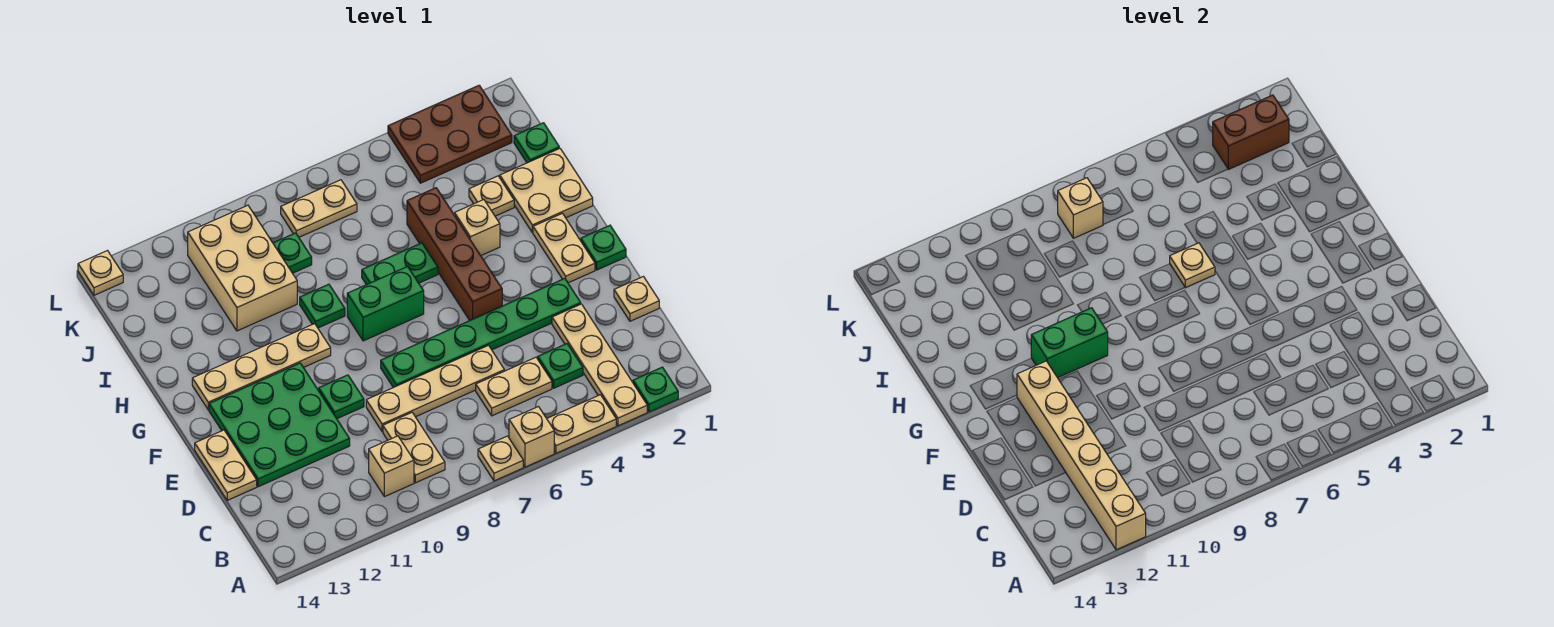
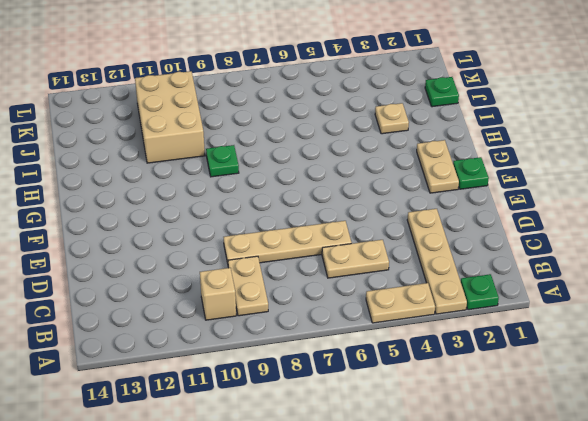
none -> tan brick A6 level 1
none -> tan plate A7 level 1
none -> green plate C4 level 1
none -> tan plate D1 level 1

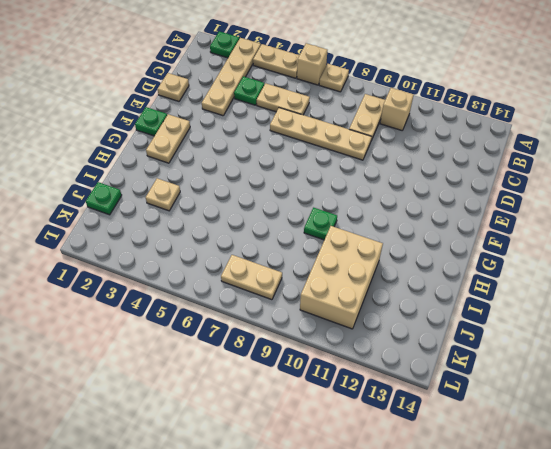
none -> green plate D11:F13 level 1
none -> tan plate D14:E14 level 1
none -> green plate E3:E8 level 1
none -> green plate E10 level 1

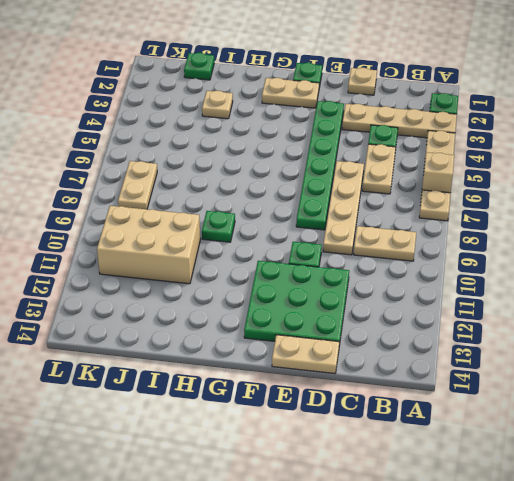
none -> tan brick B10 level 1
none -> brown brick F5:I5 level 1
none -> green brick G7:G8 level 1
none -> tan plate G10:G13 level 1

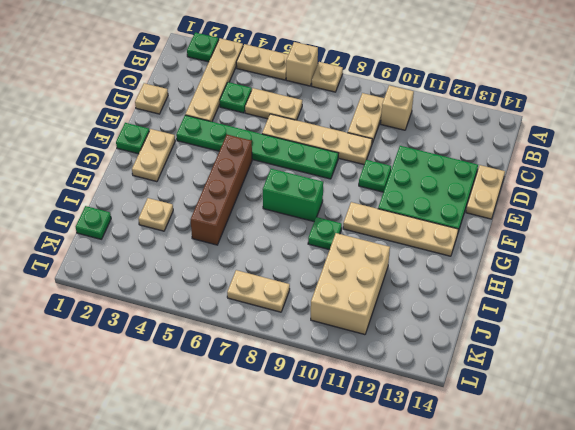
none -> tan plate H1:I2 level 1
none -> tan brick H4 level 1
none -> green plate H6:H7 level 1
none -> green plate J9 level 1

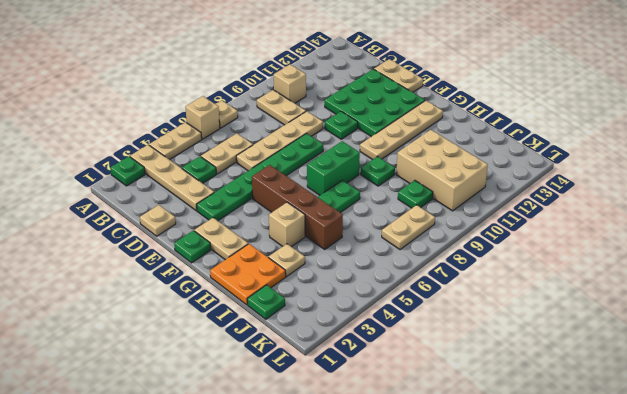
orange plate H1:I2 level 1 -> tan plate H1:I2 level 1
none -> brown plate K2:L4 level 1
none -> tan plate L14 level 1
none -> tan brick A12:F12 level 2
none -> green brick G10:G11 level 2

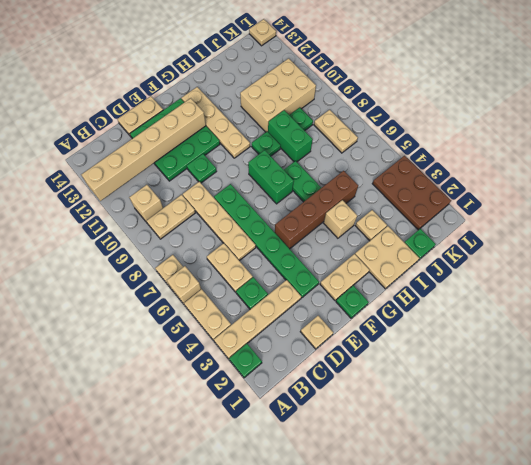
green brick I8:I9 level 1 -> green brick G10:G11 level 2
none -> tan plate H6 level 2
none -> brown brick K2:K3 level 2
none -> tan brick K8 level 2

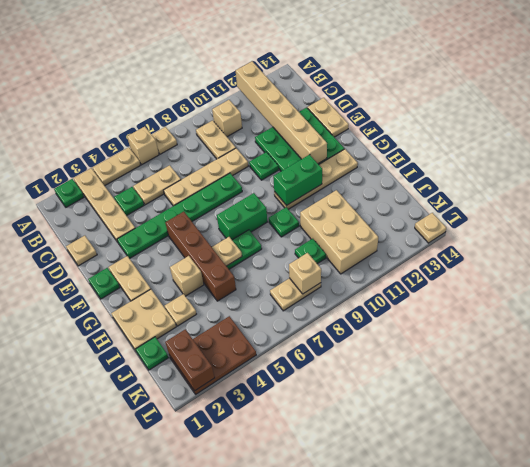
brown brick K2:L2 level 2 -> brown brick K2:K3 level 2

